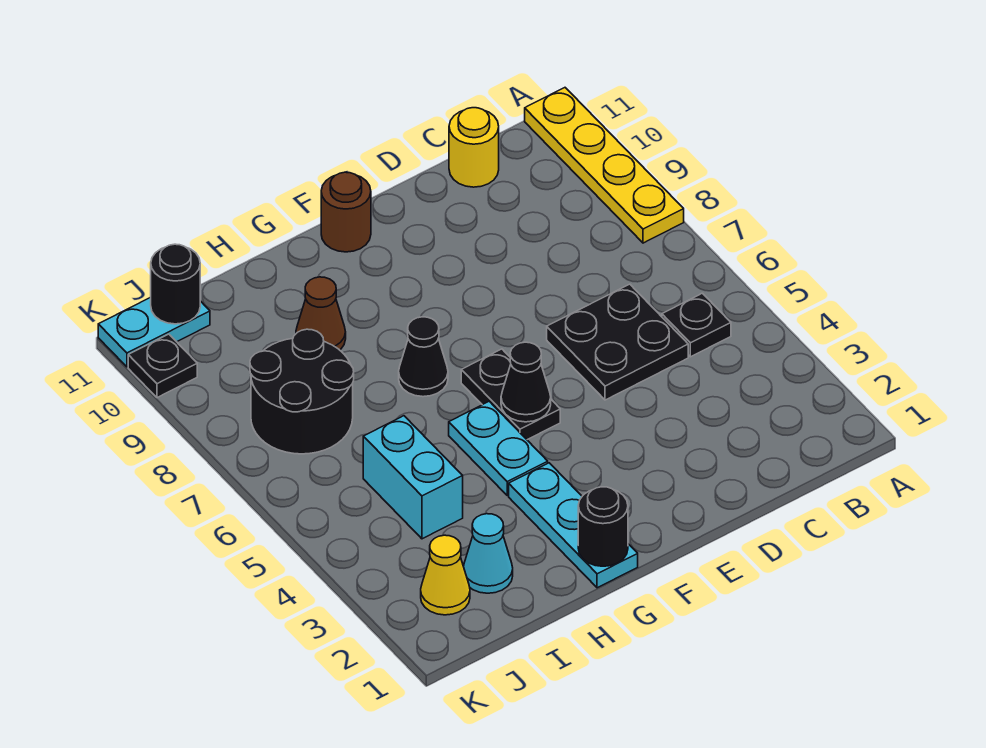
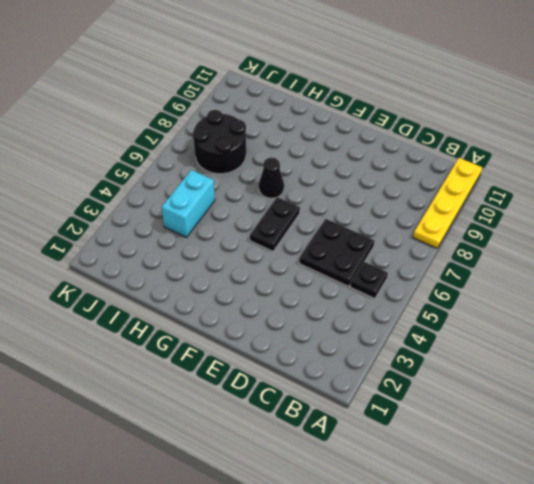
none -> yellow round brick C11 level 1
none -> brown round brick F11 level 1
none -> cyan plate G1:G3 level 1

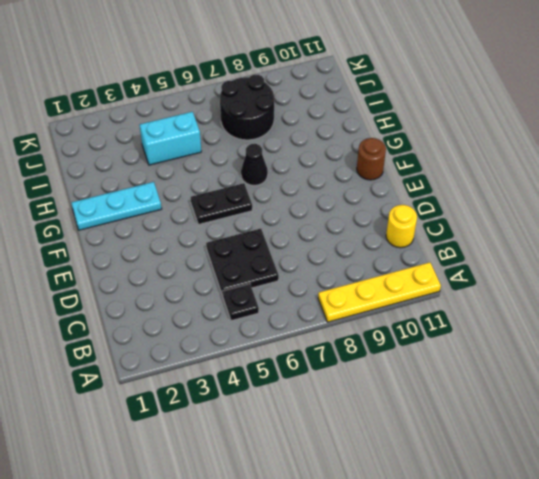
none -> cyan plate G4:G5 level 1
none -> brown cone H9 level 1
none -> cyan cone I2 level 1

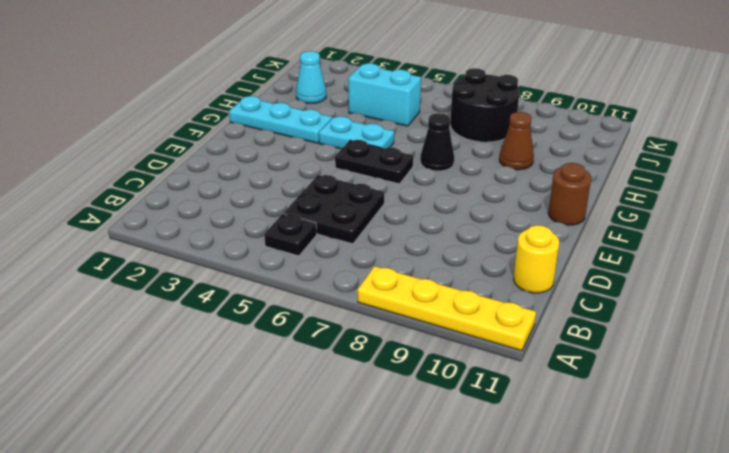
none -> yellow cone J2 level 1
none -> cyan plate J11:K11 level 1
none -> black plate K10 level 1

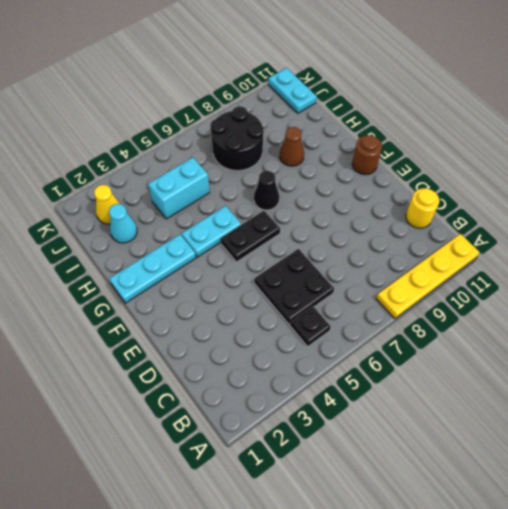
none -> black plate K10 level 1
none -> black cone F5 level 2
none -> black round brick G1 level 2

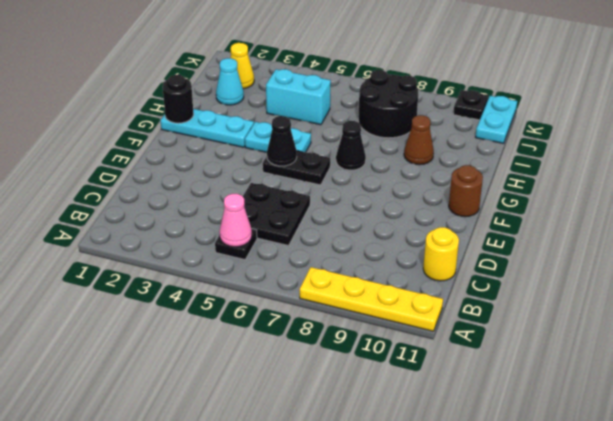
pink cone B5 level 2 -> none
none -> black round brick J11 level 2

